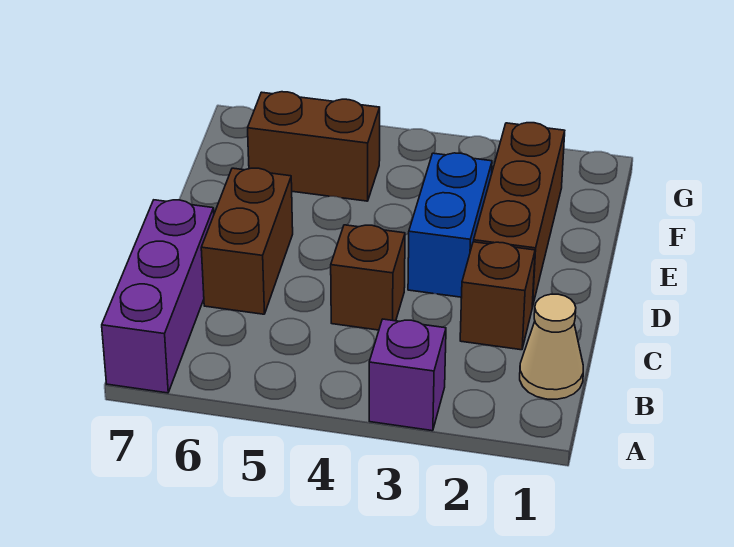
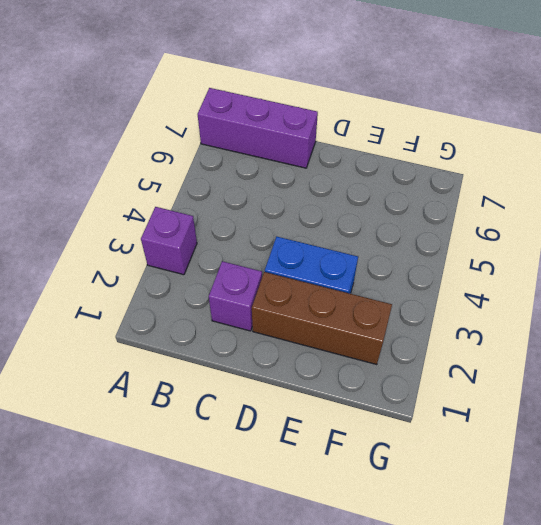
purple brick C2 level 1 -> brown brick C2 level 1
none -> tan cone B1 level 1
none -> brown brick C4 level 1

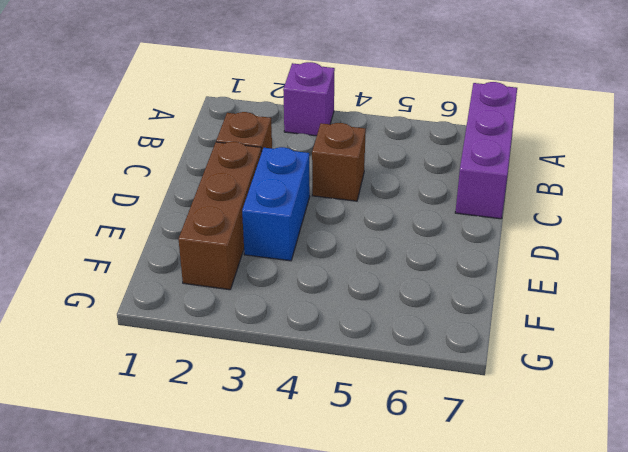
none -> tan cone B1 level 1
none -> brown brick C6:D6 level 1

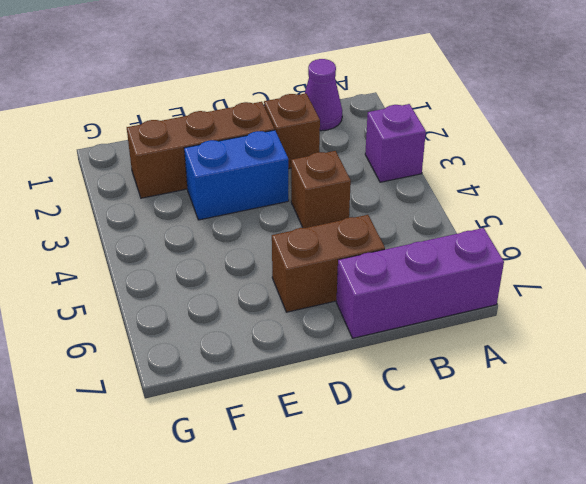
purple cone B1 level 1 -> tan cone B1 level 1
none -> brown brick F5:F6 level 1

